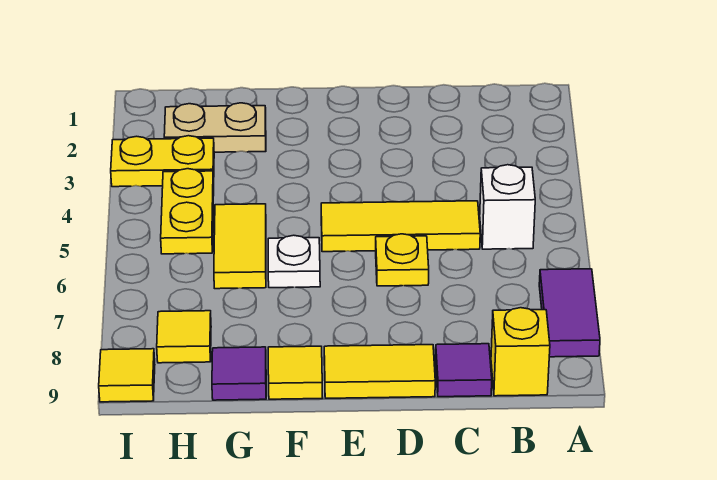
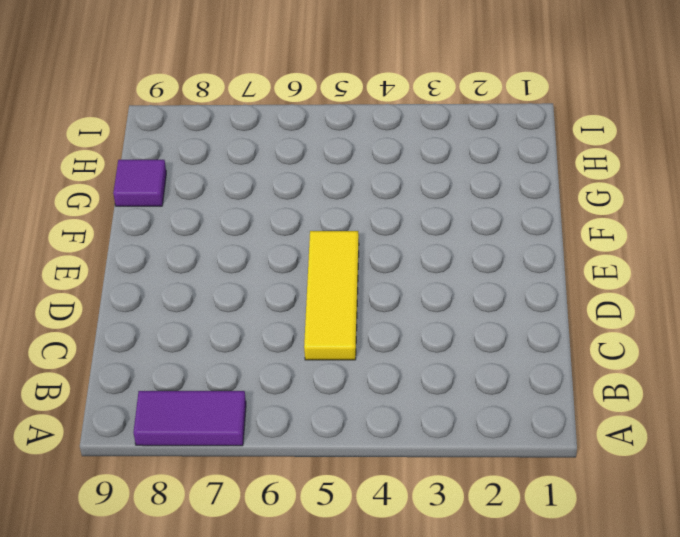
none -> white brick B5 level 1
none -> yellow brick B9 level 1
none -> purple tile C9 level 1

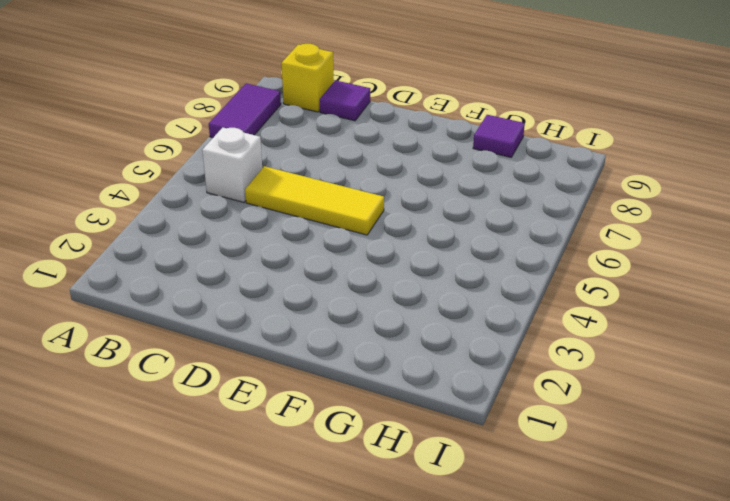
none -> yellow plate D6 level 1
none -> yellow tile D9:E9 level 1
none -> white plate F6 level 1

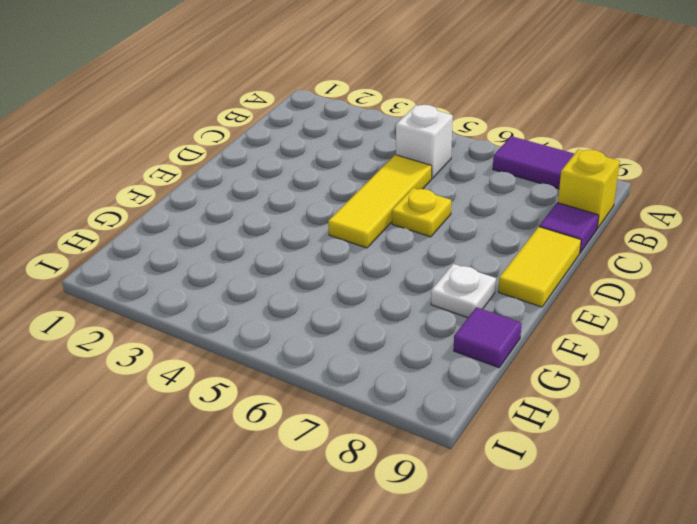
white plate F8 level 1 -> white plate F6 level 1
none -> yellow tile F9 level 1
none -> tan plate G2:H2 level 1
none -> yellow tile G5:G6 level 1

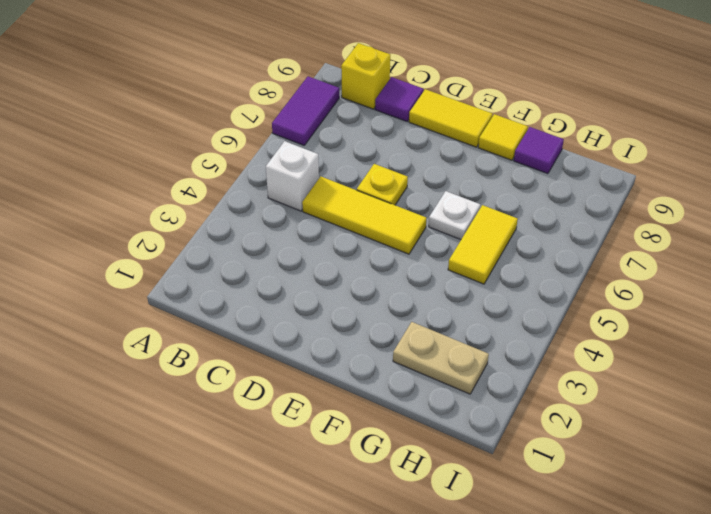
none -> yellow plate H3:I3 level 1
none -> yellow plate H4:H5 level 1
none -> yellow tile H8 level 1

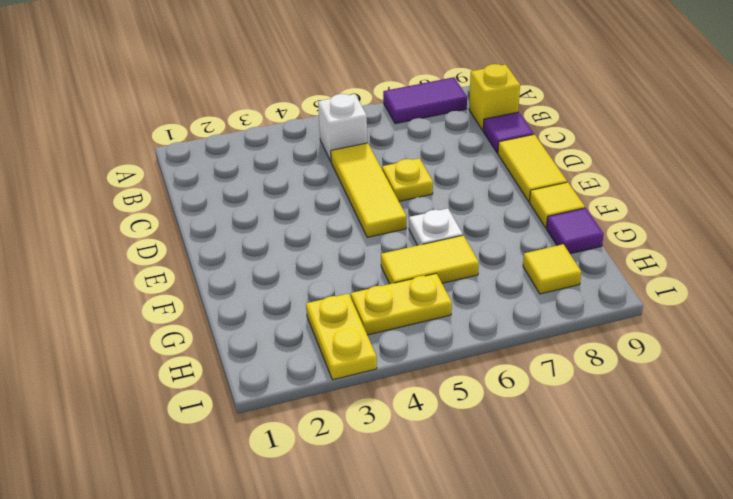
none -> tan plate G2:H2 level 1
none -> yellow tile I9 level 1

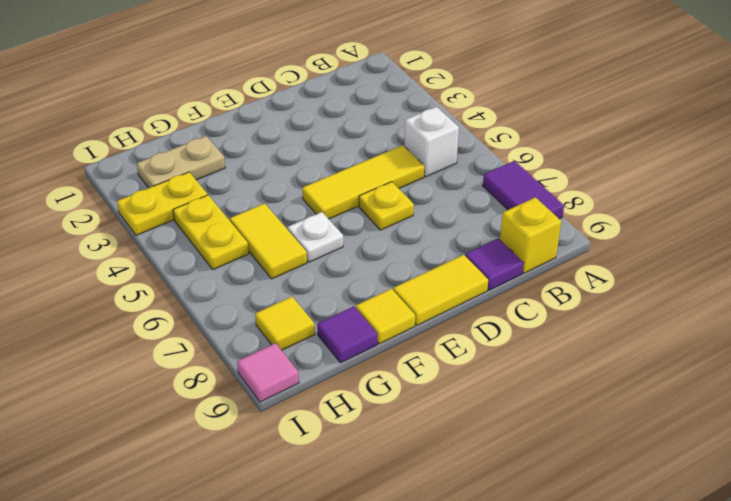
pink tile I9 level 1 -> yellow tile I9 level 1

